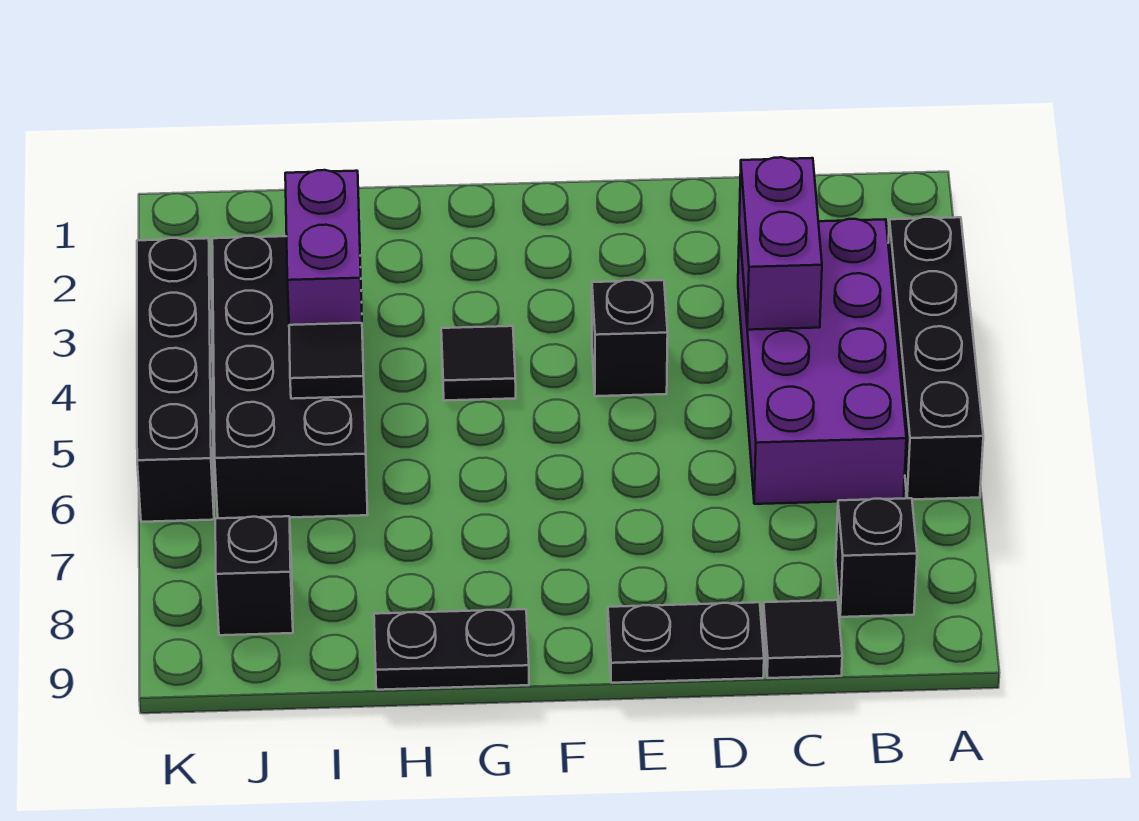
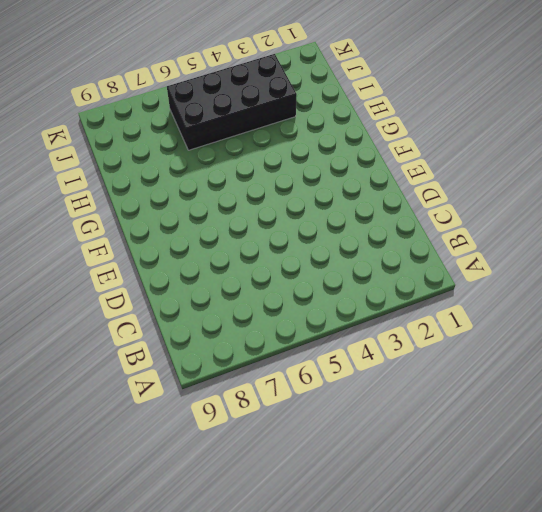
none -> black brick A3:A6 level 1
none -> purple brick B3:C6 level 1
none -> black brick B8 level 1

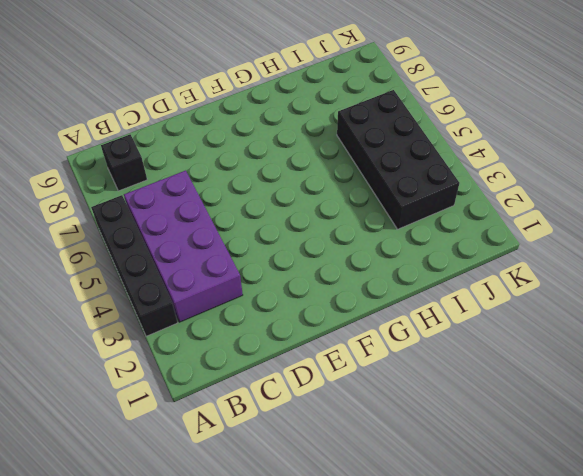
none -> black tile C9 level 1
none -> black plate D9:E9 level 1
none -> black brick E4 level 1

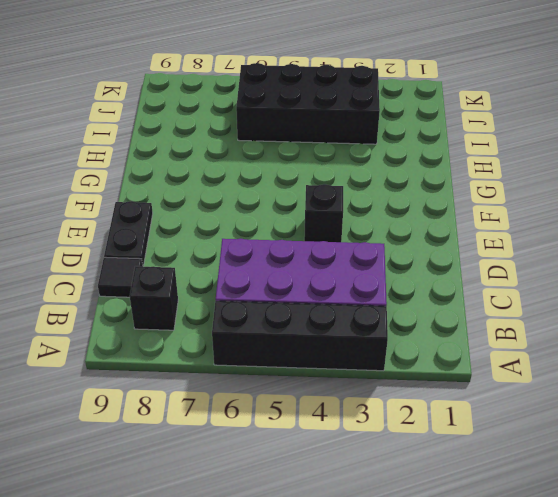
none -> black tile G4 level 1
none -> black plate G9:H9 level 1
none -> black brick J8 level 1

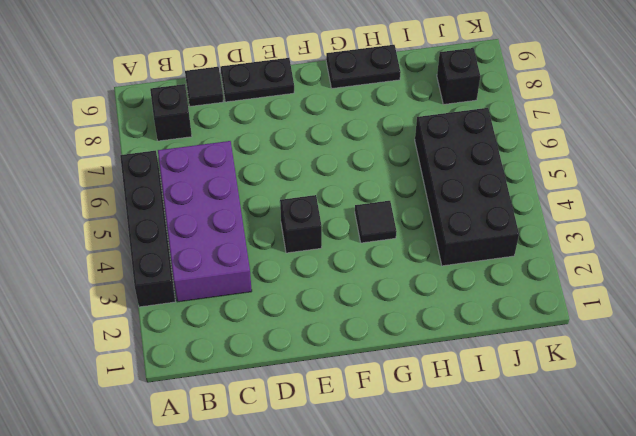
none -> black brick K3:K6 level 1
none -> purple brick C3:C4 level 2
none -> purple brick I3:I4 level 2

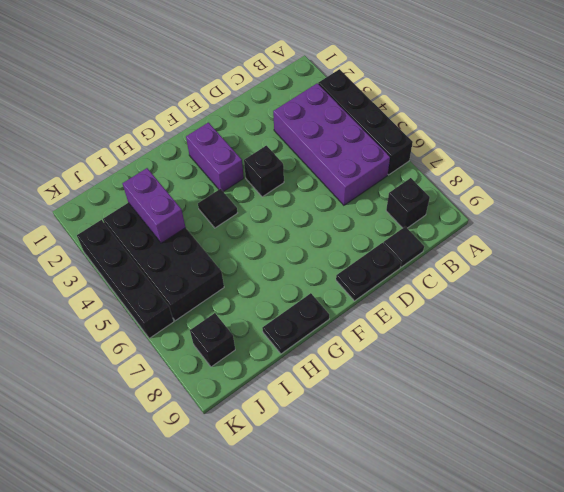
purple brick F2:F3 level 1 -> purple brick C3:C4 level 2
none -> black tile I5 level 2

